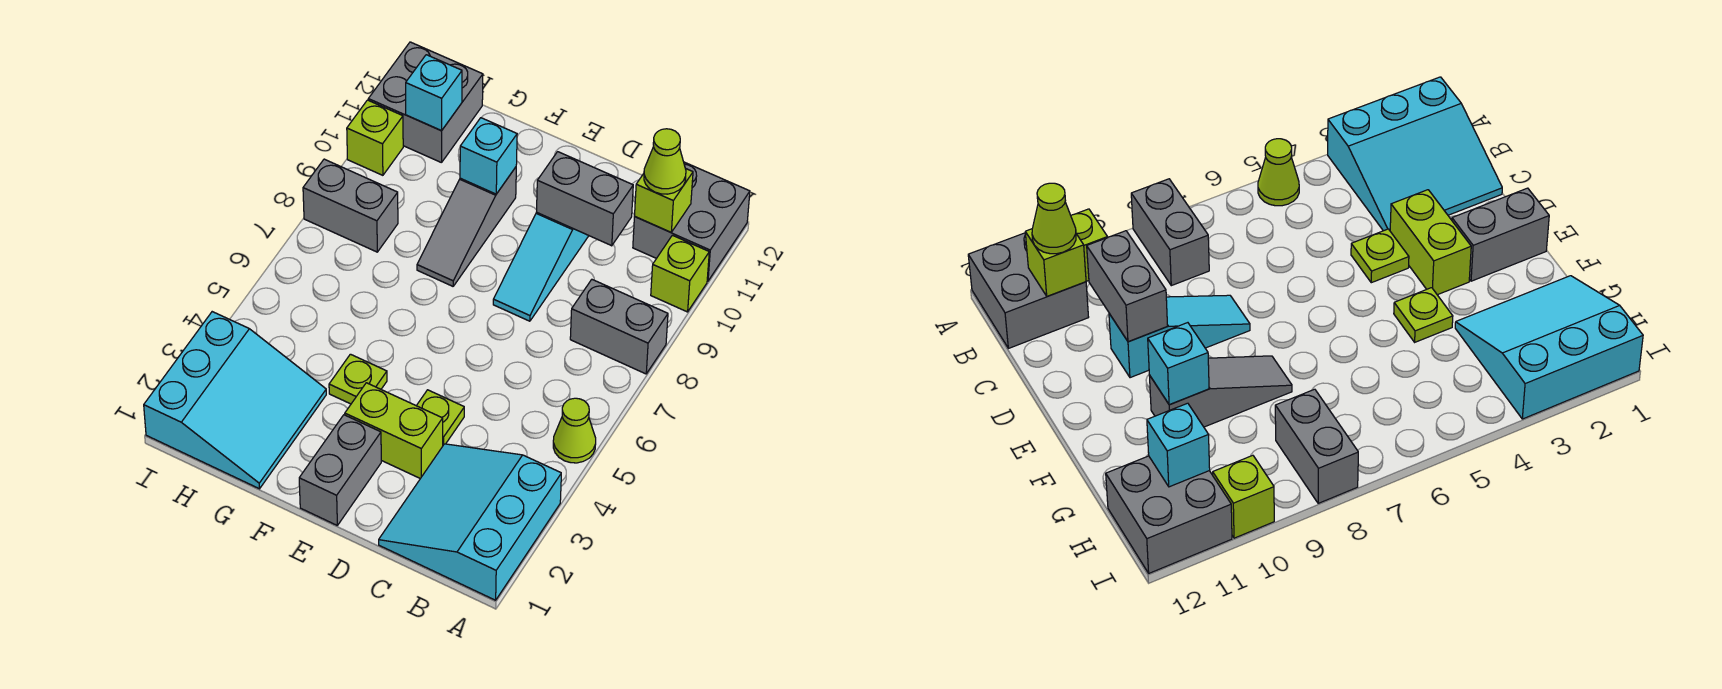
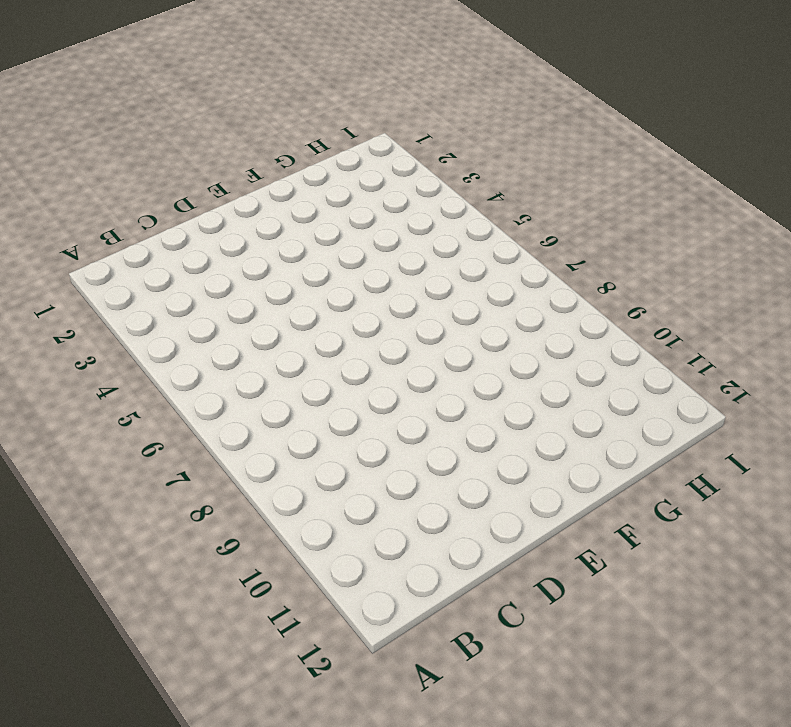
none -> cyan slope A1:C3 level 1 top A
none -> lime cone A5 level 1
none -> grey brick A8:B8 level 1

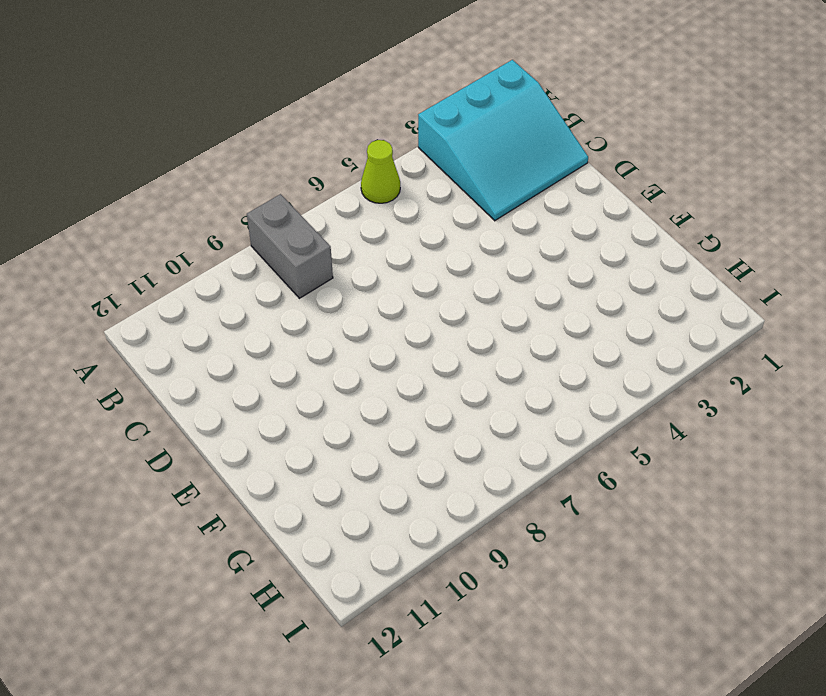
none -> lime brick A10 level 1
none -> grey brick A11:B12 level 1
none -> lime brick D3:E3 level 1

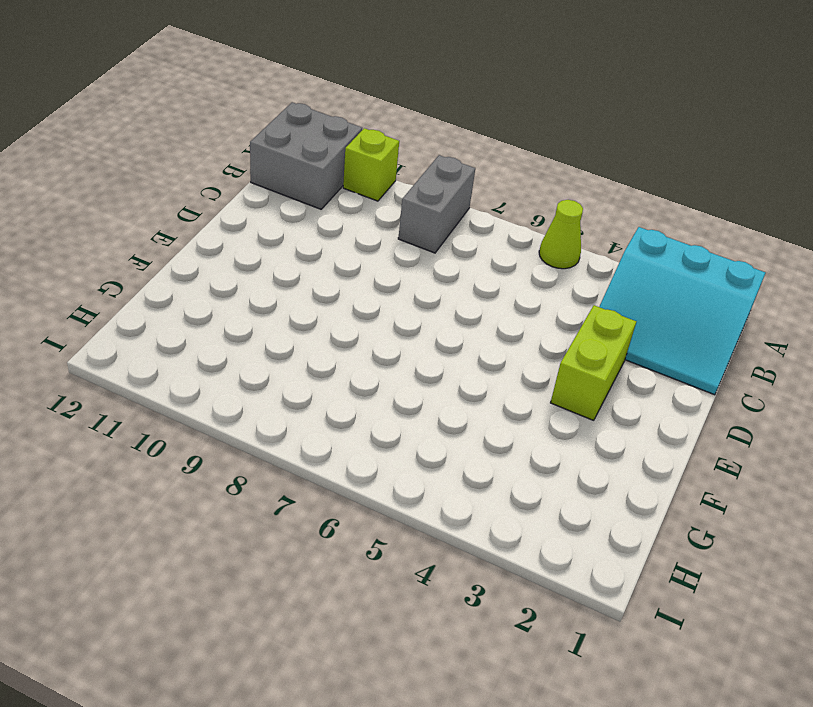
none -> lime plate D4 level 1
none -> cyan slope D8:D10 level 1 top 10
none -> grey brick E1:E2 level 1

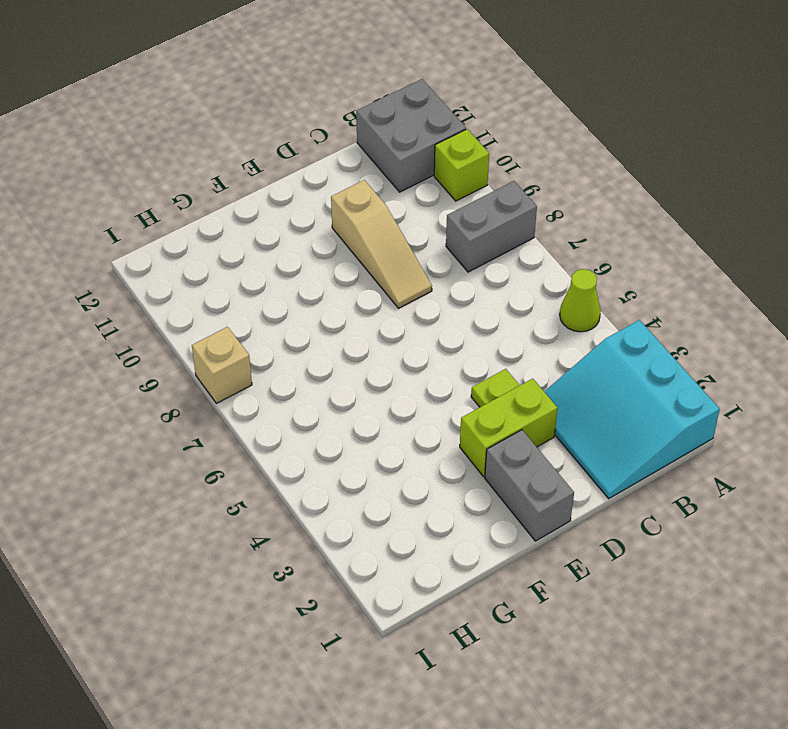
tan slope D8:D10 level 1 top 10 -> cyan slope D8:D10 level 1 top 10
tan brick I8 level 1 -> grey brick H8:I8 level 1
none -> lime plate F4 level 1
none -> grey slope F8:F10 level 1 top 10
none -> cyan slope G1:I3 level 1 top I

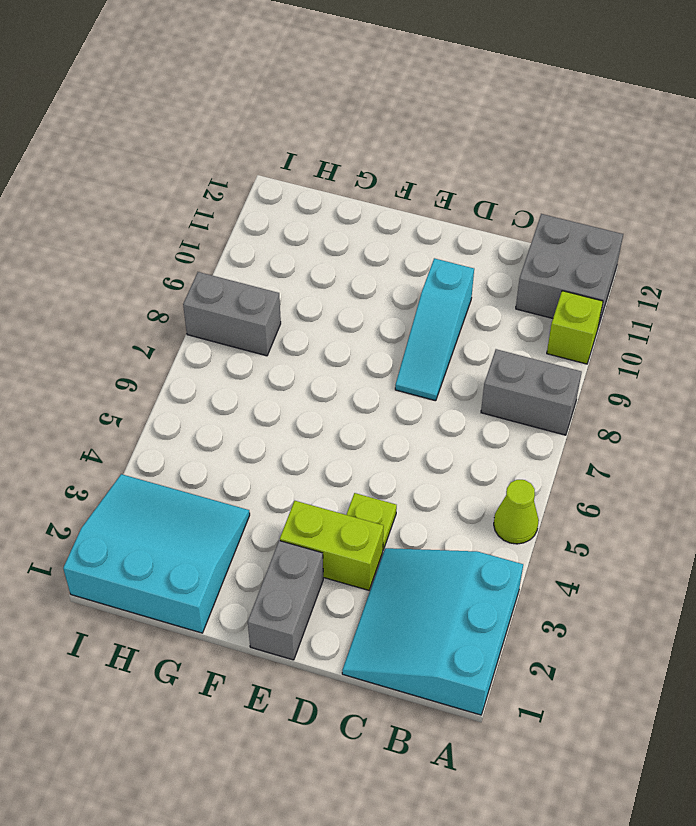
cyan slope G1:I3 level 1 top 1 -> cyan slope G1:I3 level 1 top I
none -> lime plate F4 level 1
none -> grey slope F8:F10 level 1 top 10
none -> grey brick H11:I12 level 1

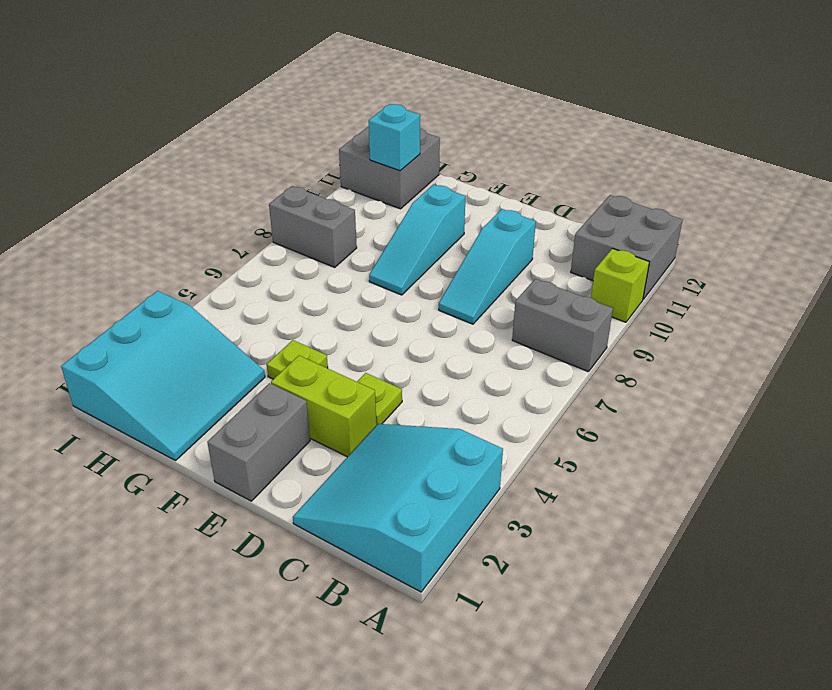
cyan slope F8:F10 level 1 top 10 -> grey slope F8:F10 level 1 top 10
none -> lime cone A5 level 1
none -> lime brick I10 level 1
none -> lime brick B11 level 2

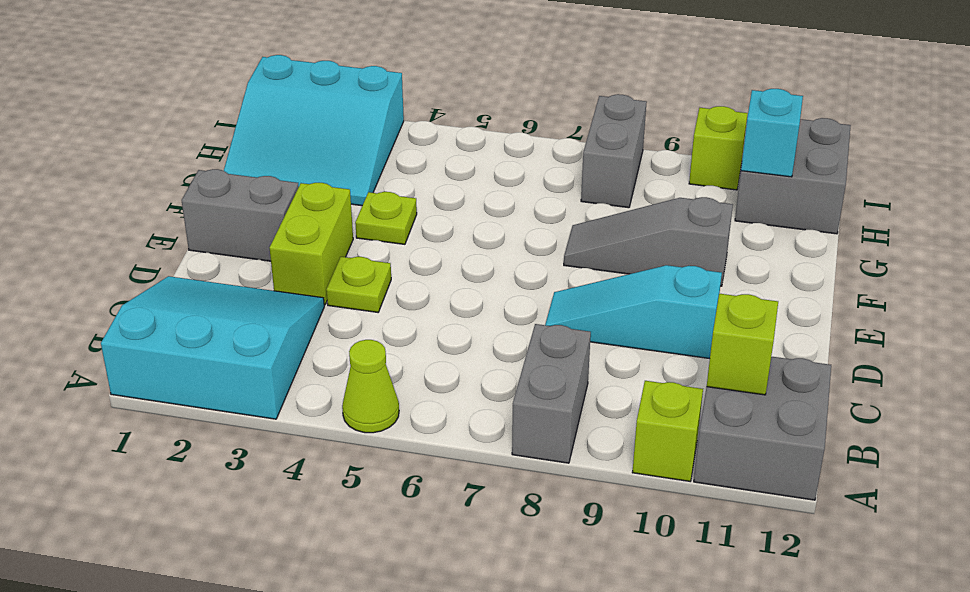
none -> grey brick C10:D10 level 2
none -> cyan brick F10 level 2
none -> lime cone B11 level 3

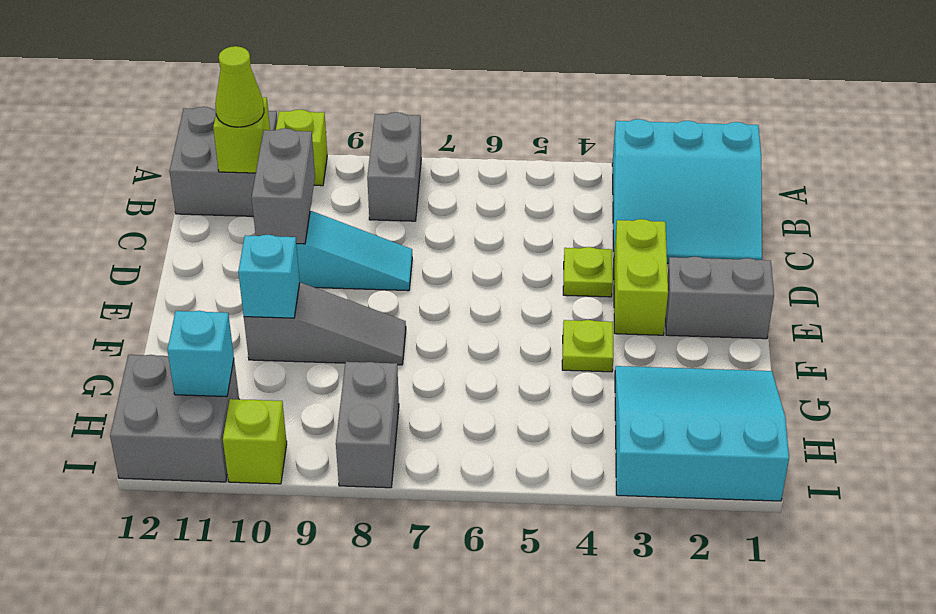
none -> lime cone A5 level 1

